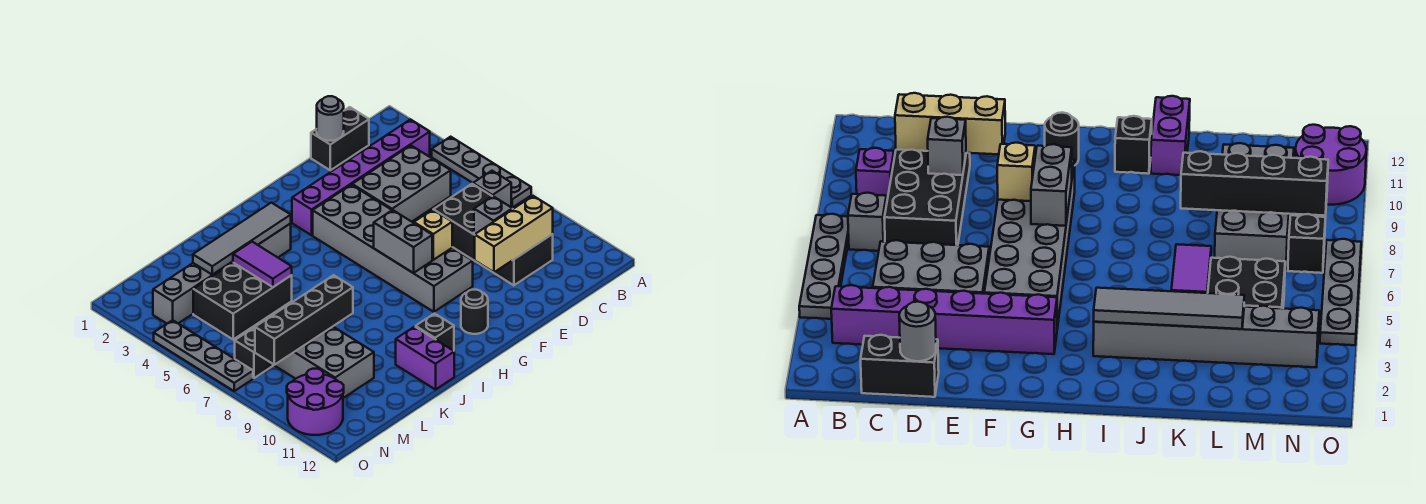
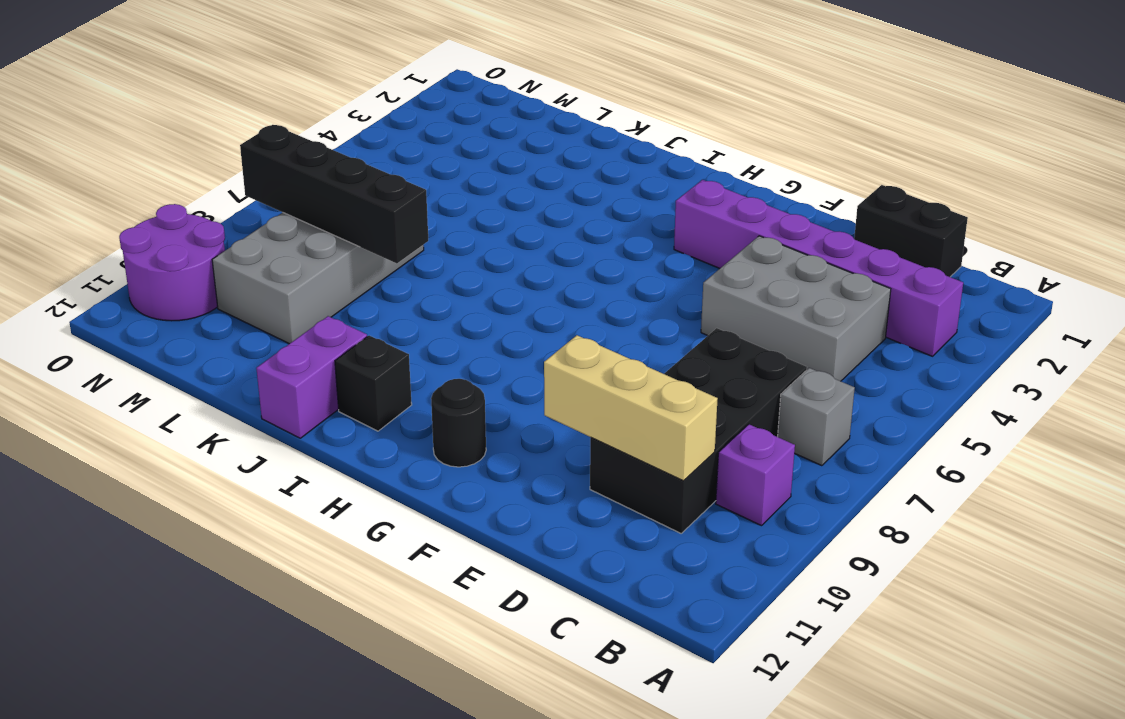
none -> grey plate A4:A7 level 1
none -> grey brick F4:G9 level 1
none -> grey brick I3:N3 level 1

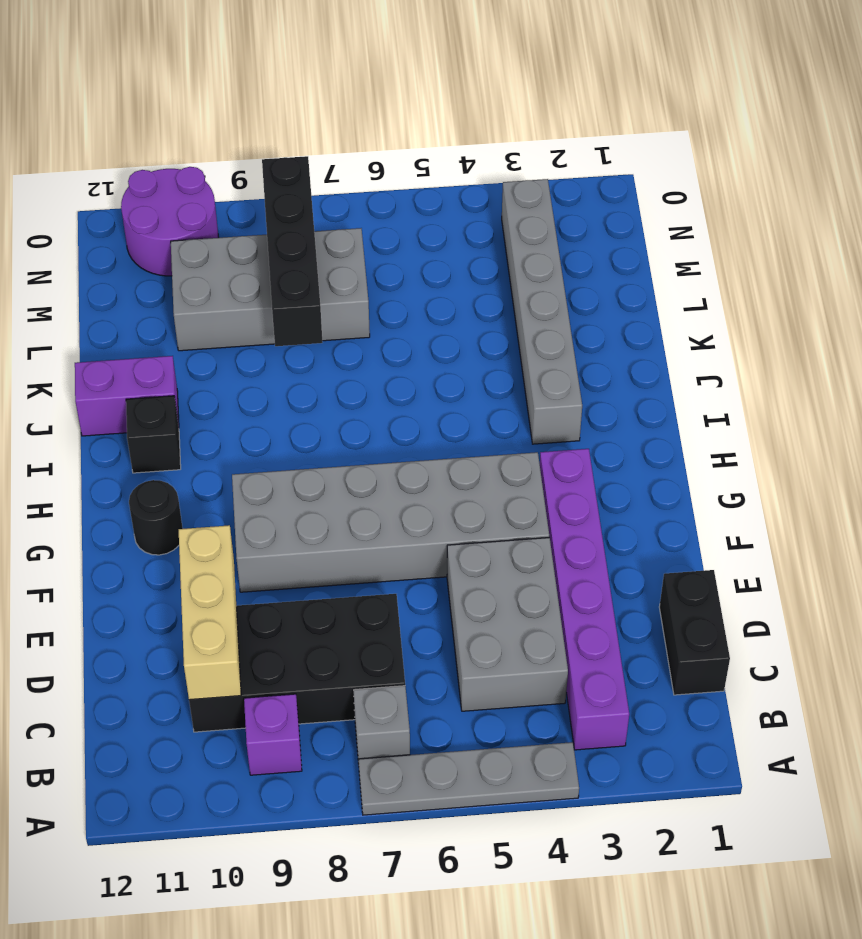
none -> black brick K4:M5 level 1
none -> black brick N7 level 1
none -> grey plate O4:O7 level 1

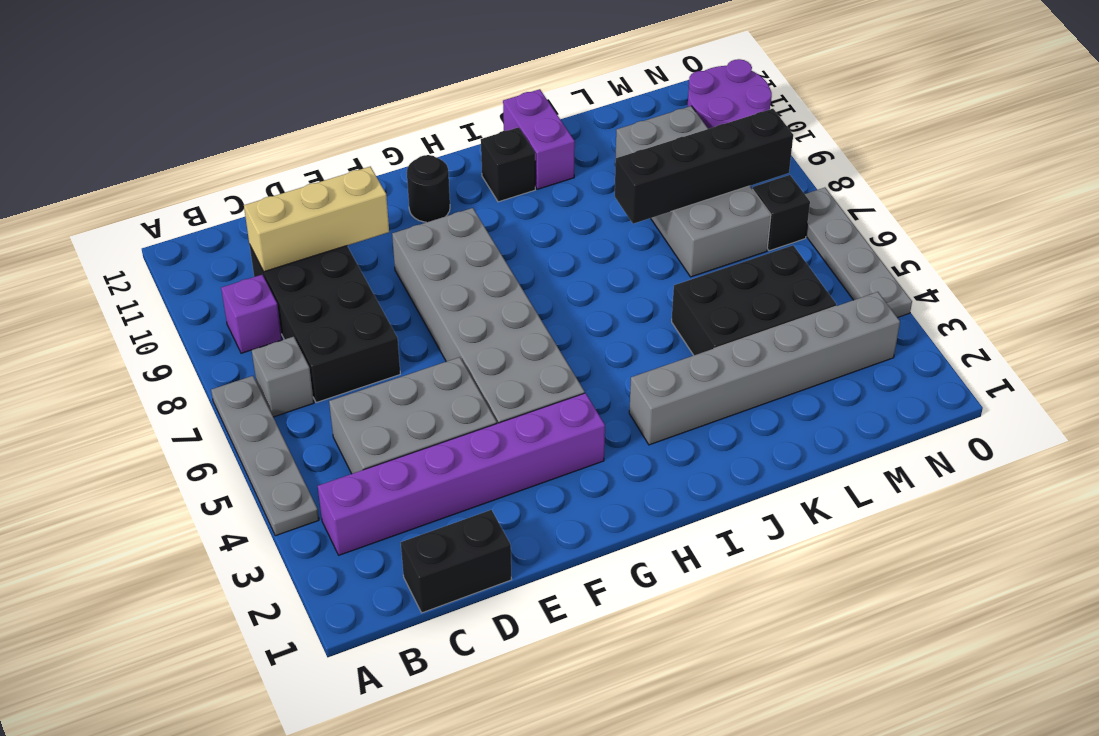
none -> grey round brick D1 level 2
none -> grey brick D9 level 2
none -> tan brick F8 level 2

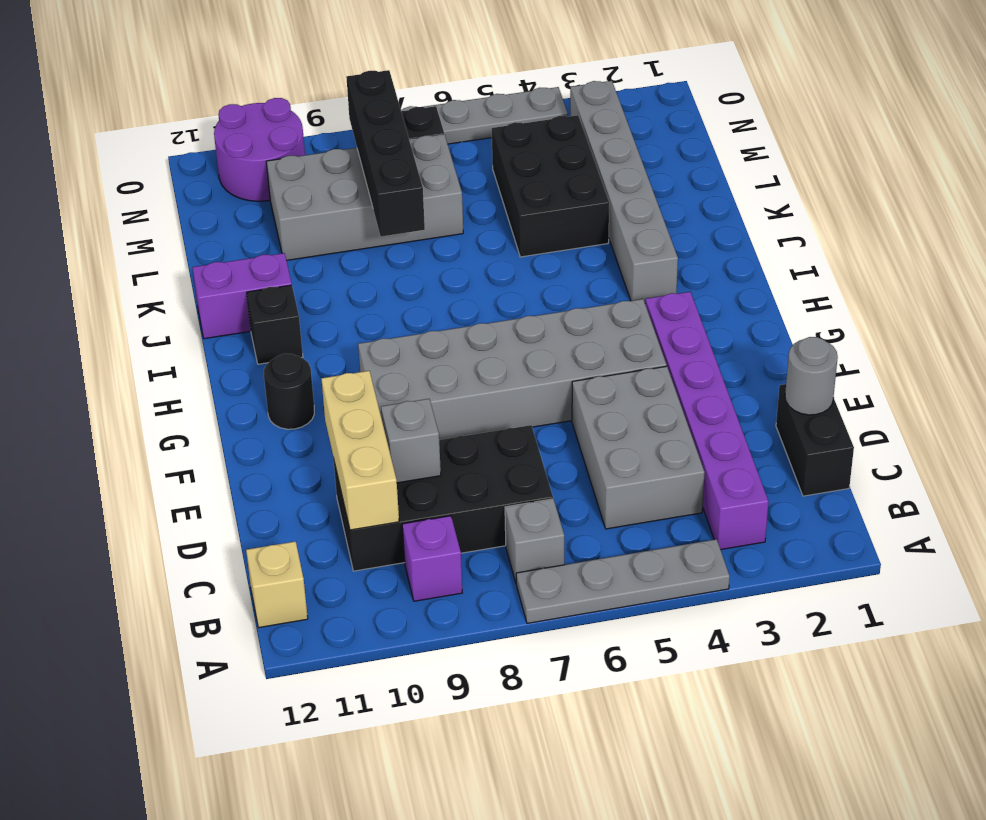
tan brick B12 level 1 -> tan brick F8 level 2
none -> grey brick G7:G8 level 2
none -> grey tile I3:L3 level 2
none -> purple tile K4:K5 level 2

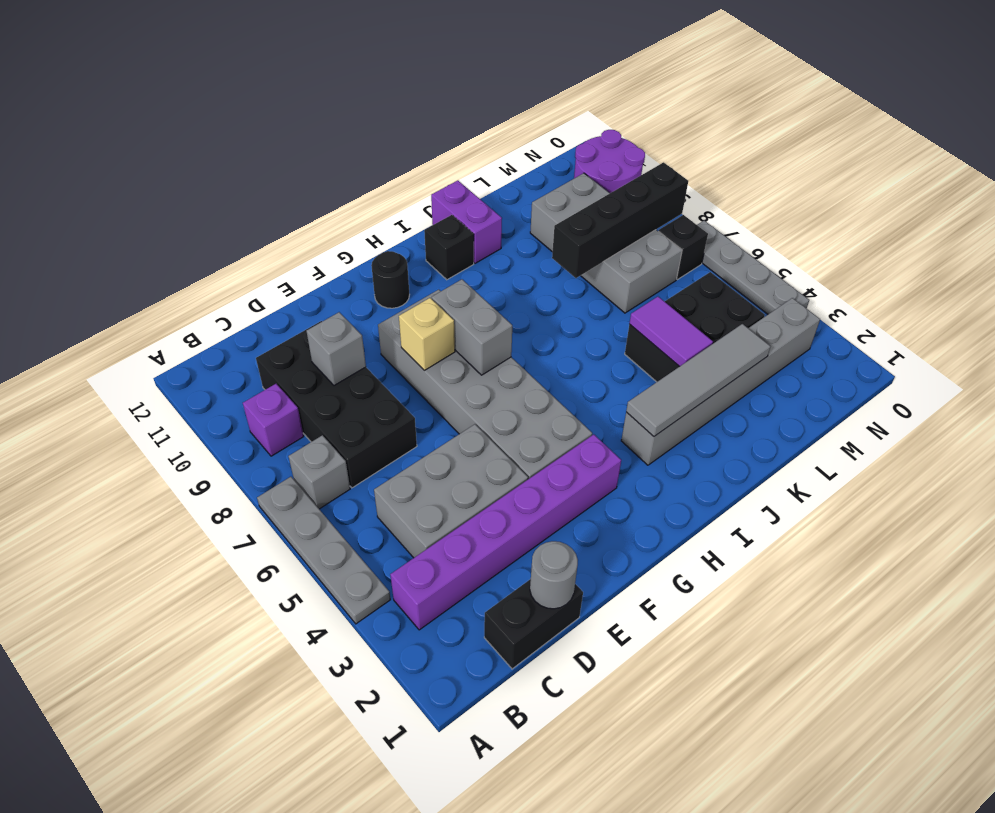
none -> tan brick C10:E10 level 2

